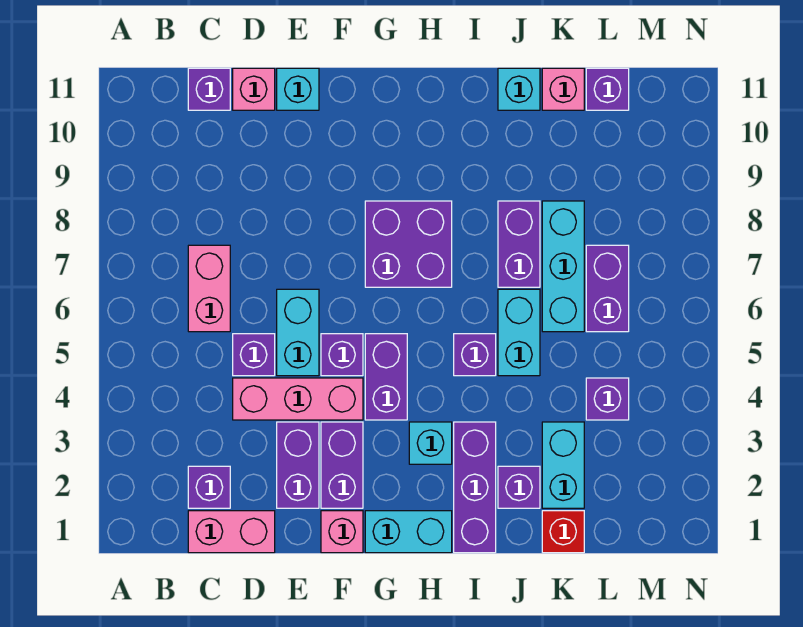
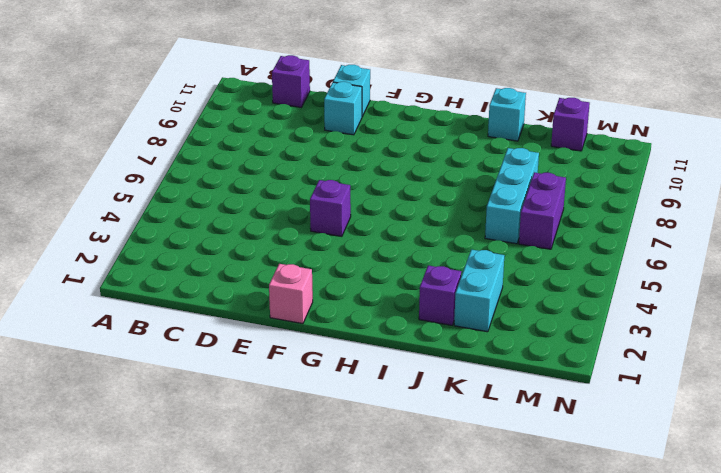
cyan brick E10 level 1 -> cyan brick H3 level 1
none -> pink brick C1:D1 level 1
none -> purple brick C2 level 1
none -> pink brick C6:C7 level 1
none -> pink brick D4:F4 level 1

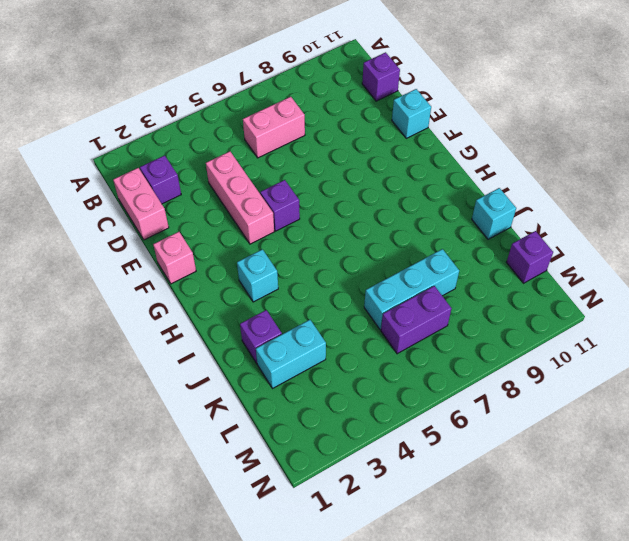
none -> purple brick D5 level 1
none -> pink brick D11 level 1
none -> purple brick E2:E3 level 1
none -> cyan brick E5:E6 level 1

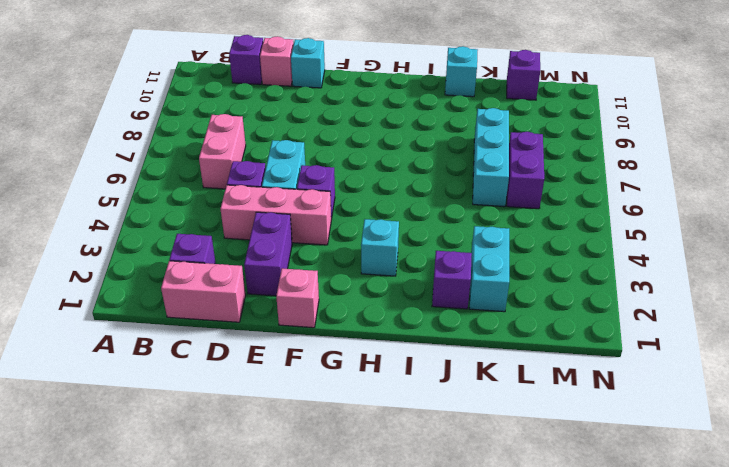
none -> purple brick F2:F3 level 1
none -> cyan brick G1:H1 level 1
none -> purple brick G4:G5 level 1
none -> purple brick G7:H8 level 1

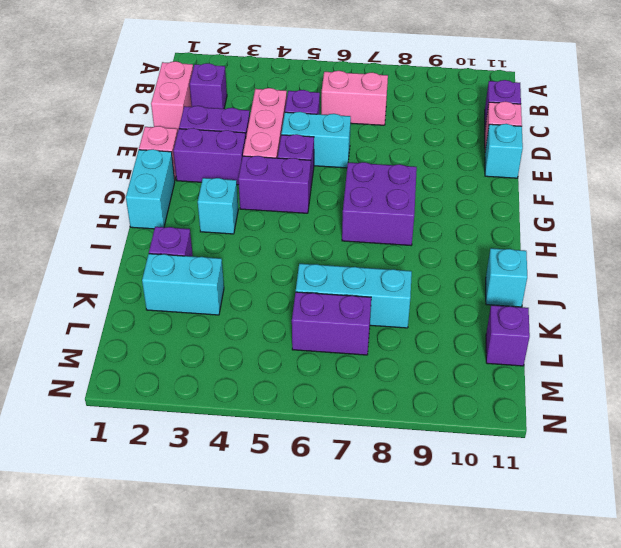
none -> purple brick I1:I3 level 1
none -> purple brick I5 level 1
none -> cyan brick J5:J6 level 1
none -> purple brick J7:J8 level 1

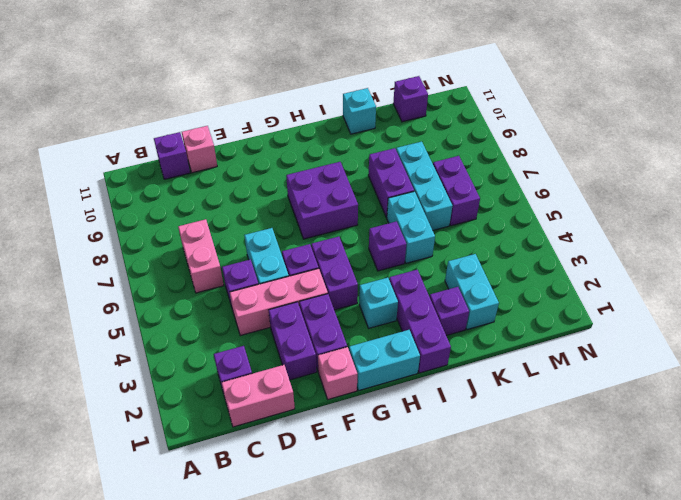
none -> cyan brick E11 level 1
none -> red brick K1 level 1
none -> pink brick K11 level 1
none -> purple brick L4 level 1

